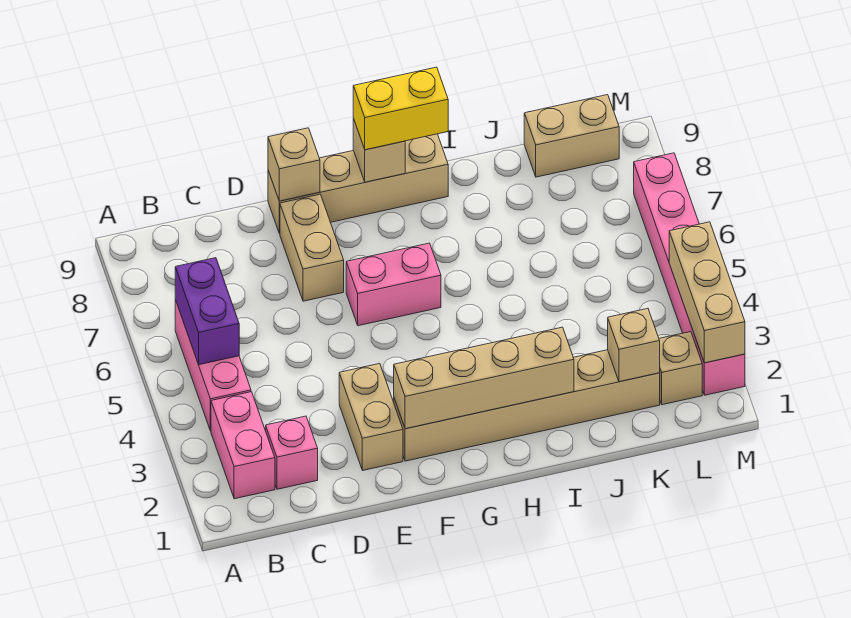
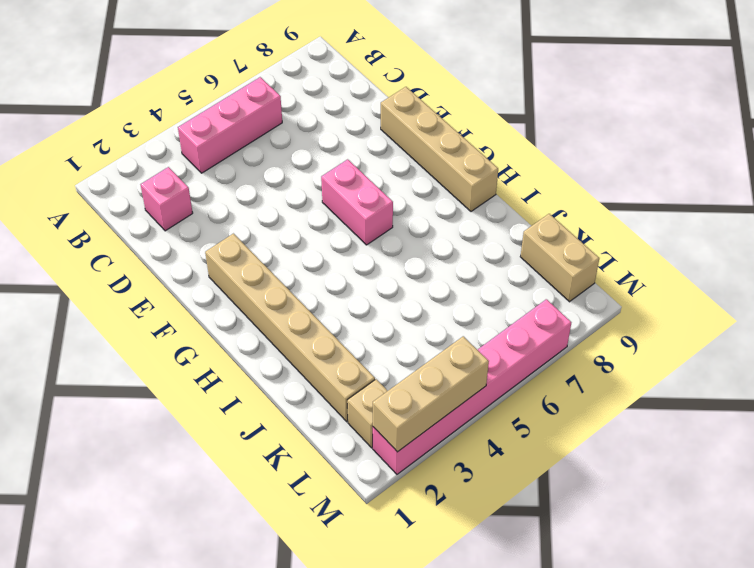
none -> pink brick B2:B3 level 1
none -> tan brick E2:E3 level 1
none -> tan brick E7:E8 level 1

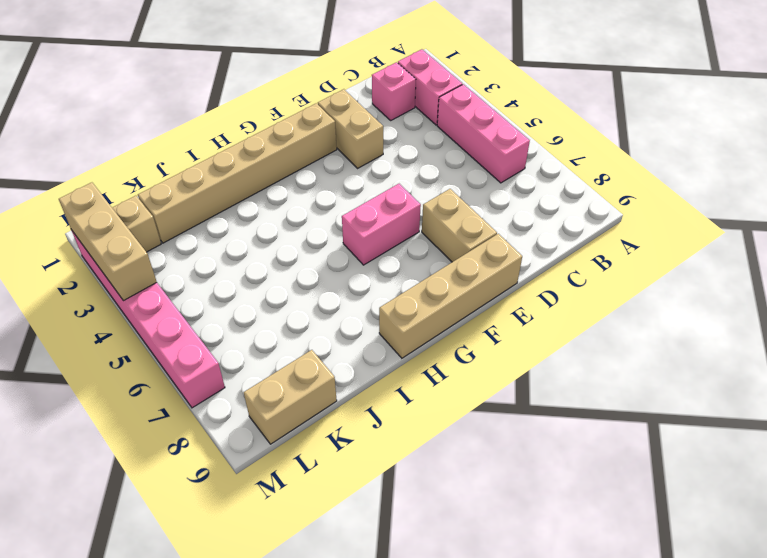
none -> purple brick B5:B6 level 2
none -> tan brick E9 level 2
none -> tan brick F2:I2 level 2

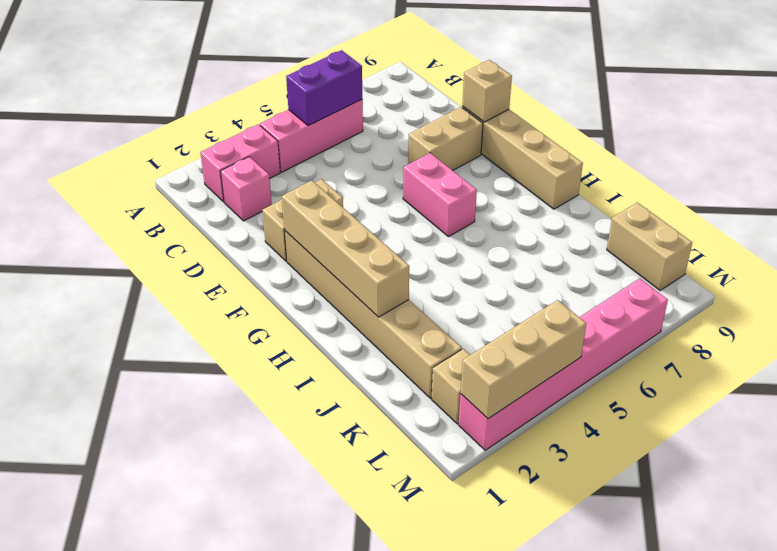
none -> tan brick G9 level 2
none -> tan brick K2 level 2
none -> yellow brick G9:H9 level 3

